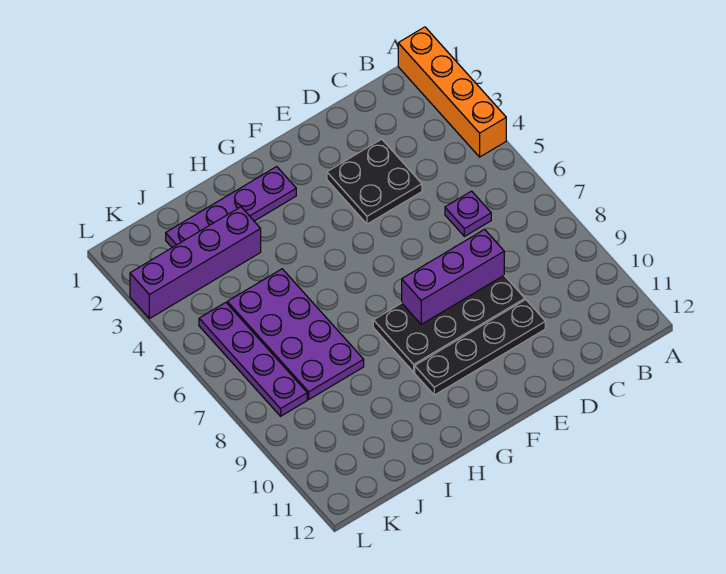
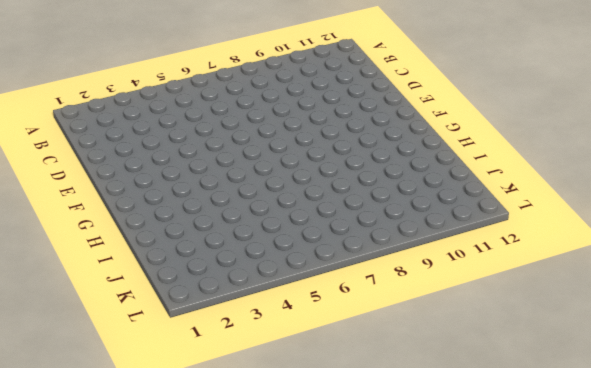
none -> orange brick A1:A4 level 1
none -> purple plate C6 level 1

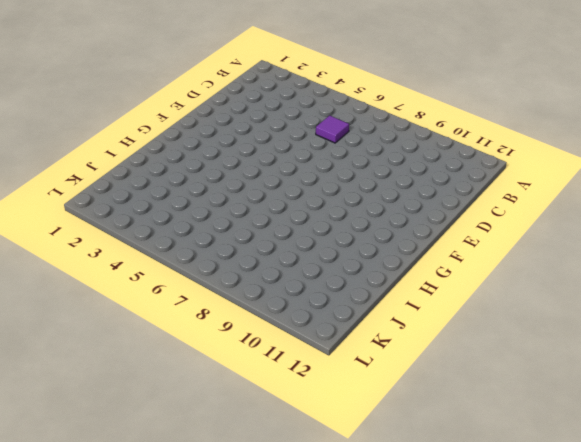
purple tile C6 level 1 -> purple plate C6 level 1
none -> orange brick A1:A4 level 1
none -> black plate D3:E4 level 1

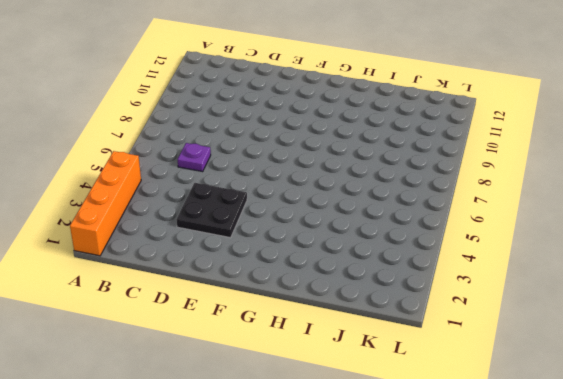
none -> black plate D8:G9 level 1
none -> black plate D10:G10 level 1

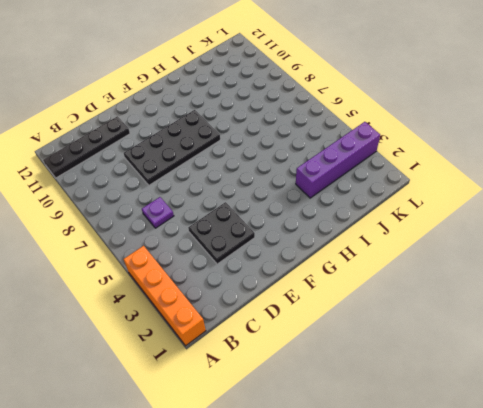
black plate A11:D11 level 1 -> black plate D10:G10 level 1
none -> purple plate G2:J2 level 1
none -> purple plate I5:J8 level 1

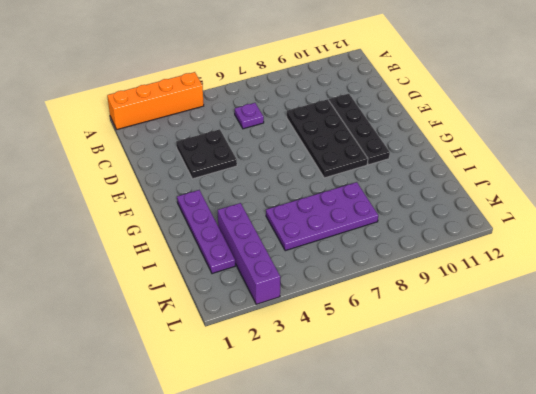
none -> purple plate K5:K8 level 1
none -> purple brick D8:F8 level 2

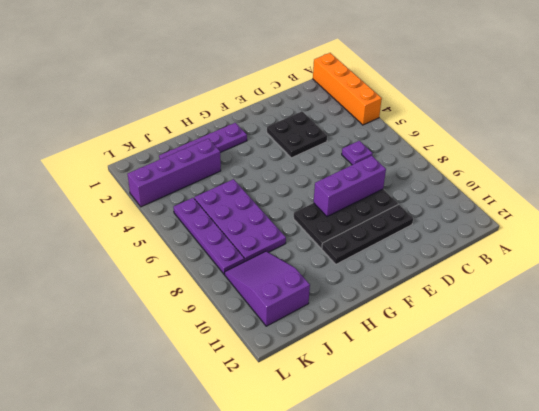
purple slope J9:K11 level 1 top 11 -> none

